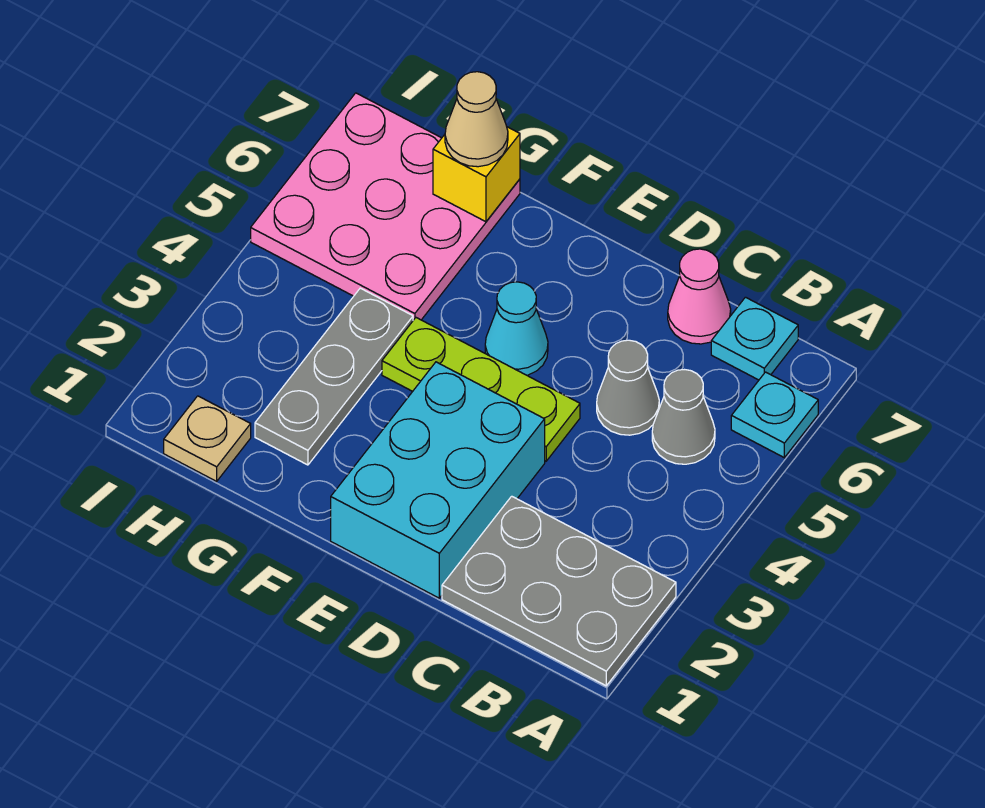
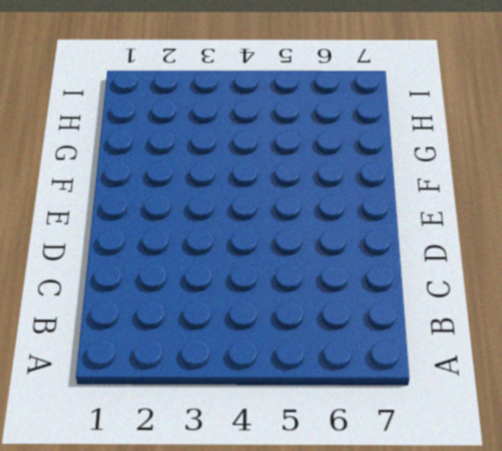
none -> grey plate A1:C2 level 1
none -> cyan plate A6 level 1
none -> grey cone B5 level 1

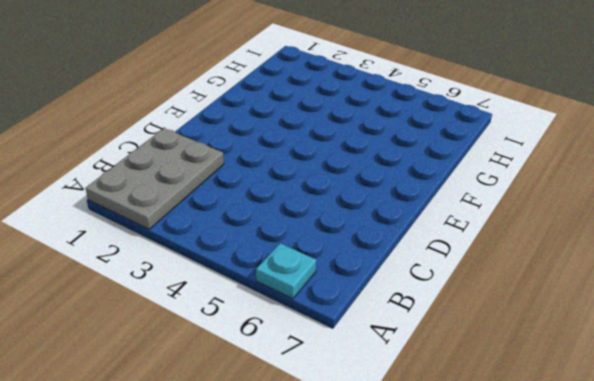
none -> grey cone B5 level 1
none -> cyan plate B7 level 1
none -> grey cone C5 level 1

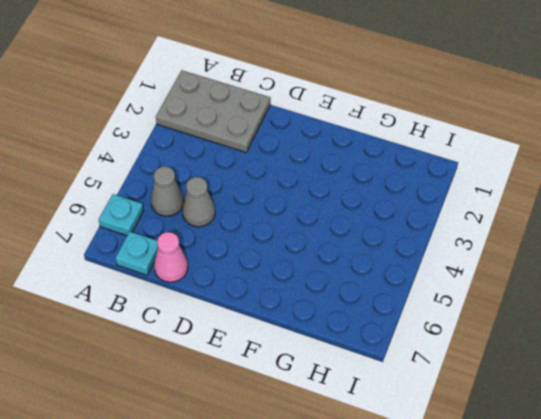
none -> cyan brick D1:E3 level 1
none -> lime plate D4:F4 level 1
none -> cyan cone E5 level 1

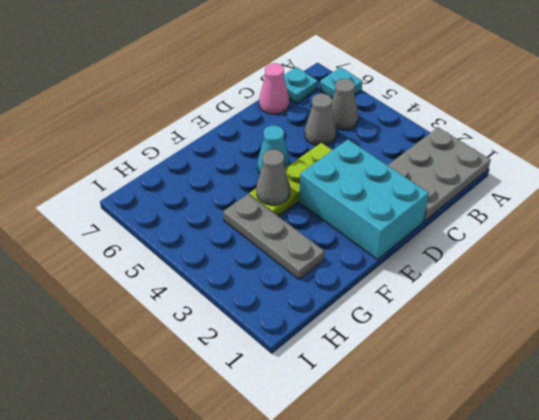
grey cone F4 level 2 -> none
none -> pink plate G5:I7 level 1
none -> tan plate H1 level 1
none -> yellow brick G7 level 2

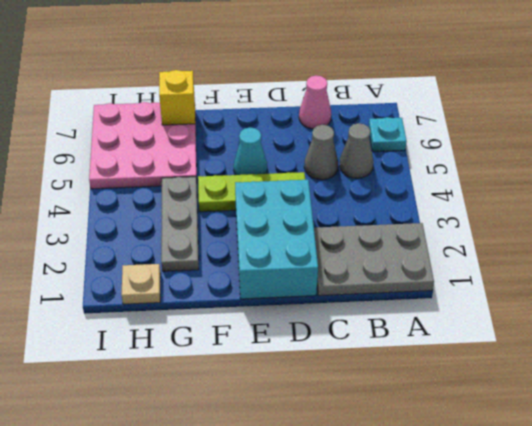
none -> cyan plate B7 level 1
none -> tan cone G7 level 3

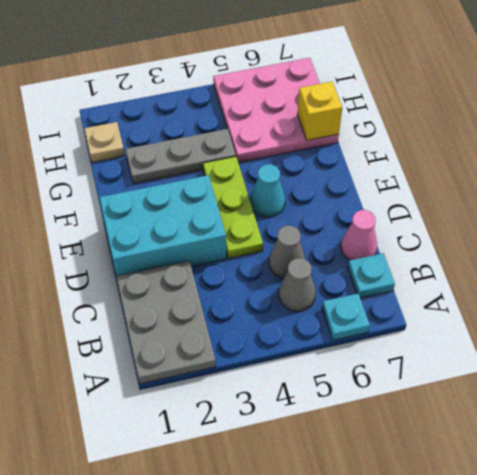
none -> tan cone G7 level 3

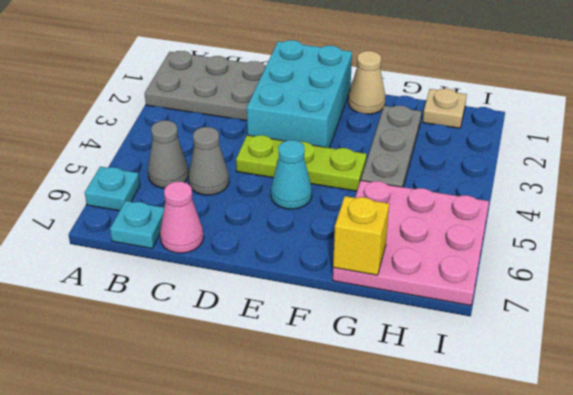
tan cone F1 level 1 -> tan cone G7 level 3

